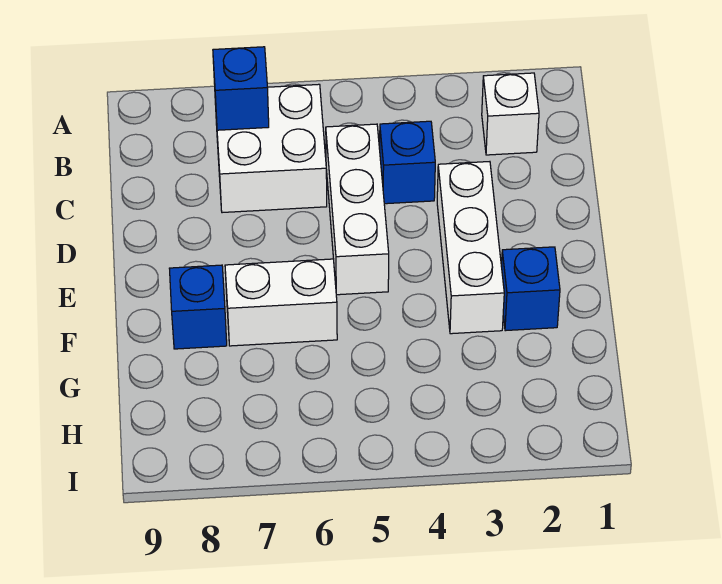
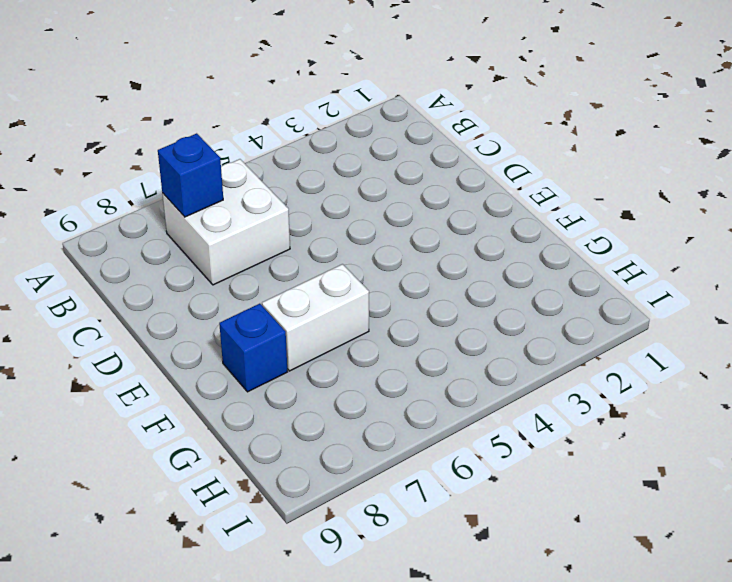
none -> white brick B2 level 1
none -> blue brick C4 level 1

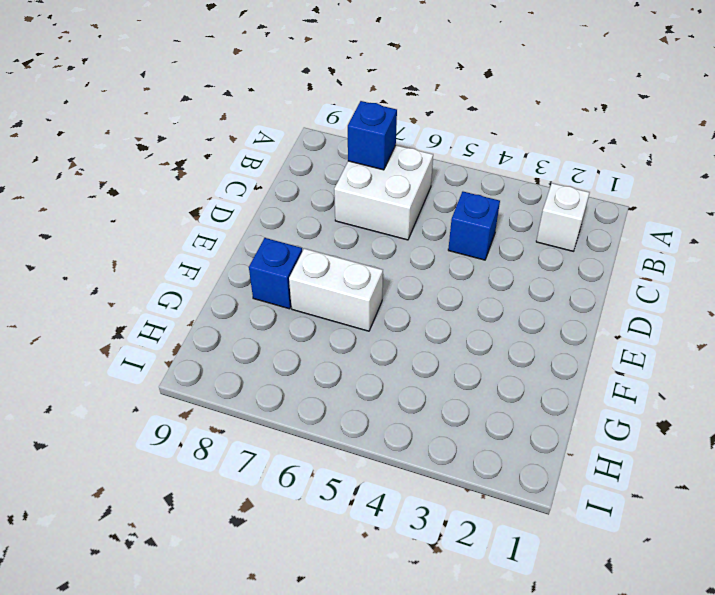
none -> white brick C5:E5 level 1
none -> white brick D3:F3 level 1

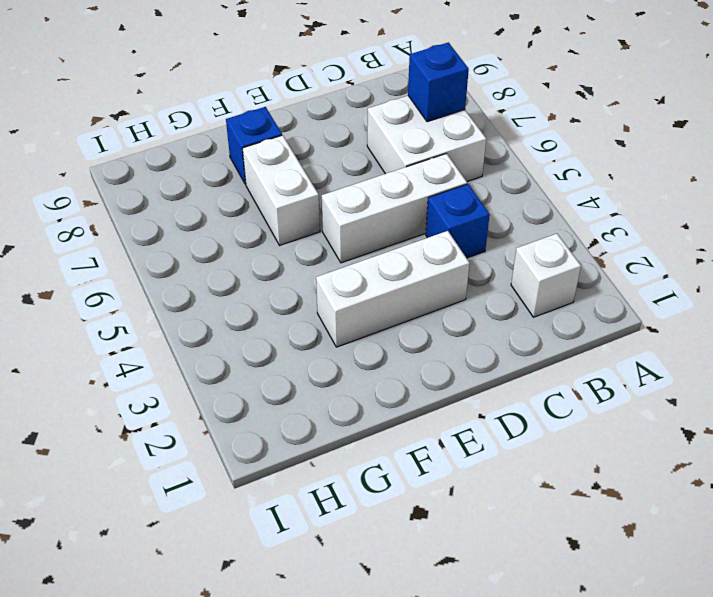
none -> blue brick F2 level 1

